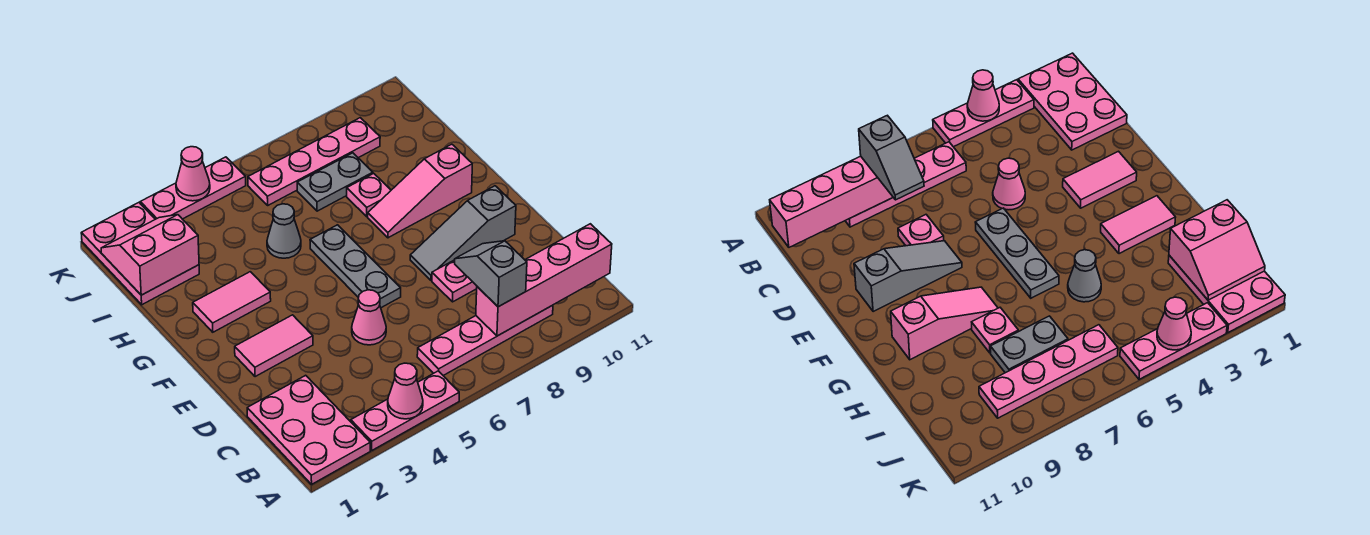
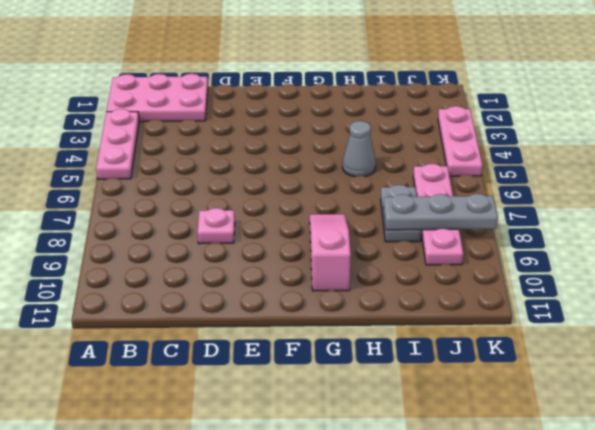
grey plate I8:K8 level 2 -> grey plate E6:G6 level 1
none -> pink plate B6:B9 level 1
none -> pink cone D5 level 1
none -> pink tile E2:E3 level 1

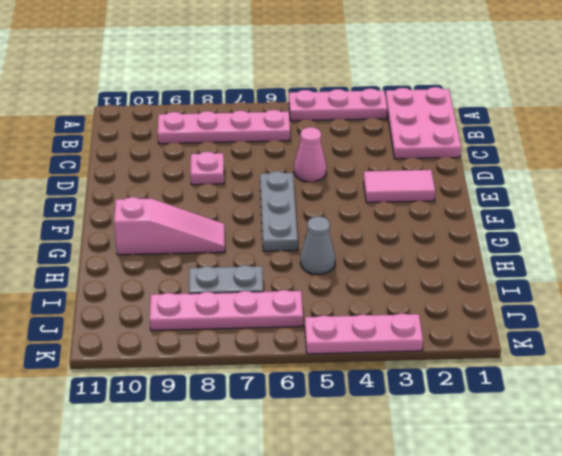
none -> grey slope E8:E10 level 1 top 10
none -> pink tile G2:G3 level 1
none -> pink plate H8 level 1

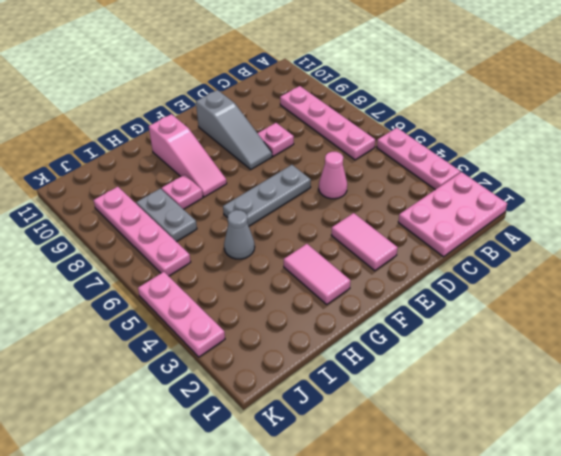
none -> pink plate I1:K2 level 1
none -> pink cone A4 level 2
none -> pink brick B8:B11 level 2

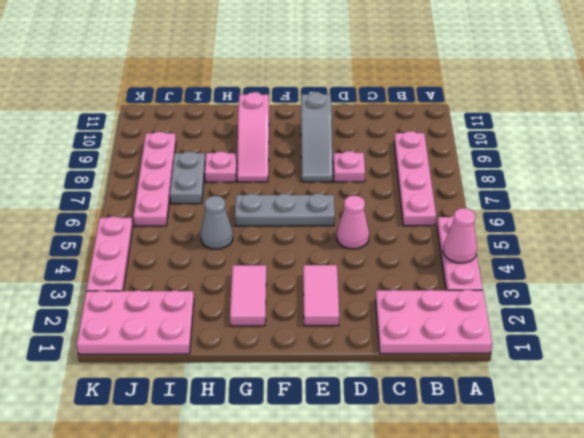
none -> pink brick B8:B11 level 2
none -> pink slope I1:J2 level 2 top I
none -> pink cone K4 level 2

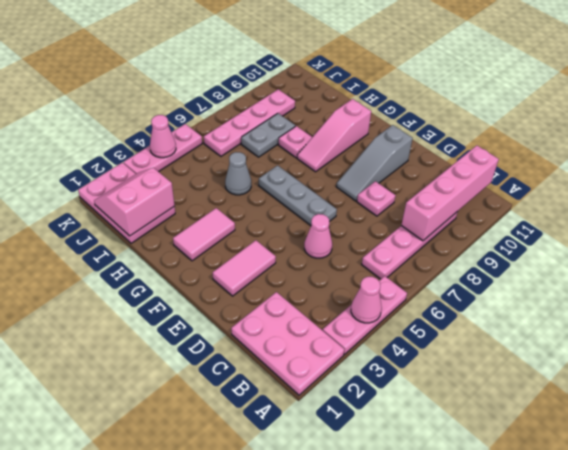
none -> grey slope B8:C8 level 3 top B

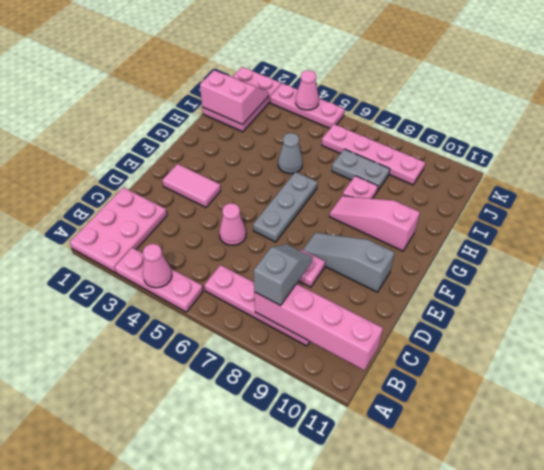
none -> pink tile G2:G3 level 1

